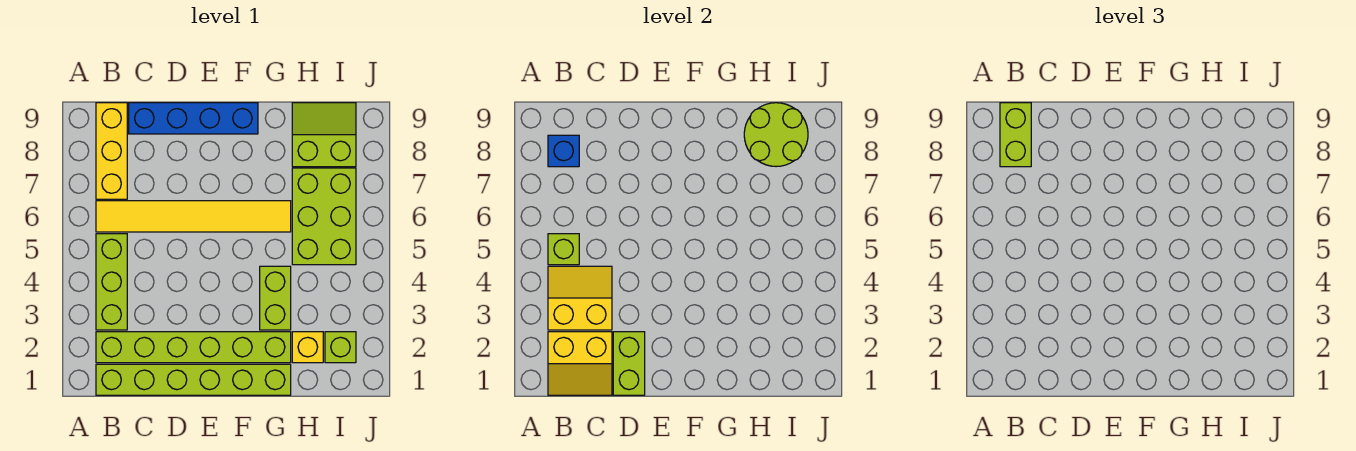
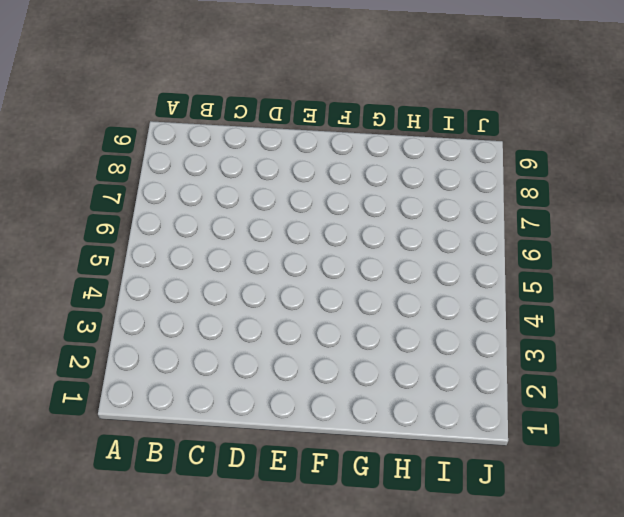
none -> lime brick B1:G1 level 1
none -> lime brick B2:G2 level 1
none -> lime brick B3:B5 level 1

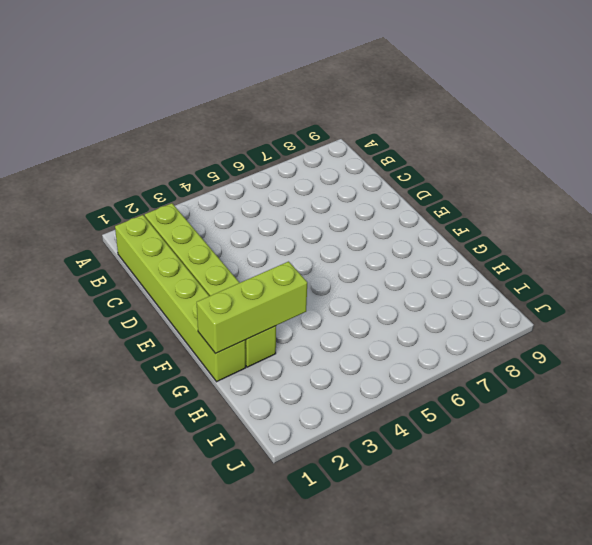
lime brick G1:G3 level 2 -> lime brick B3:B5 level 1
none -> yellow tile B6:G6 level 1
none -> yellow brick B7:B9 level 1
none -> blue brick C9:F9 level 1

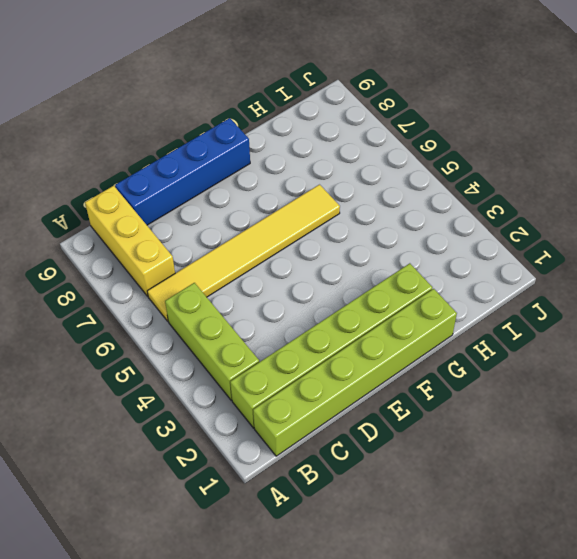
none -> lime brick G3:G4 level 1
none -> yellow brick H2 level 1
none -> lime brick H5:I7 level 1

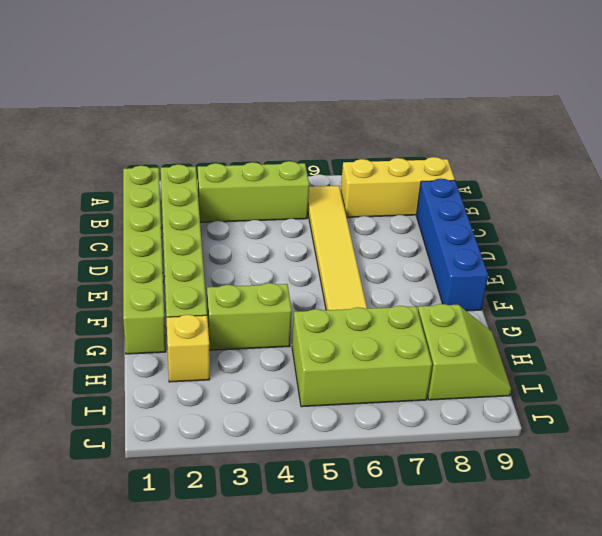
none -> lime brick I2 level 1
none -> yellow slope B1:C2 level 2 top 2
none -> yellow slope B3:C4 level 2 top 3

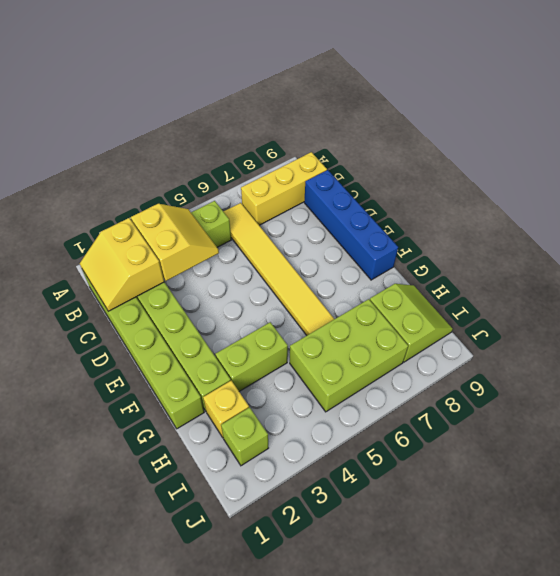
none -> lime brick B5 level 2
none -> blue brick B8 level 2
none -> lime brick D1:D2 level 2

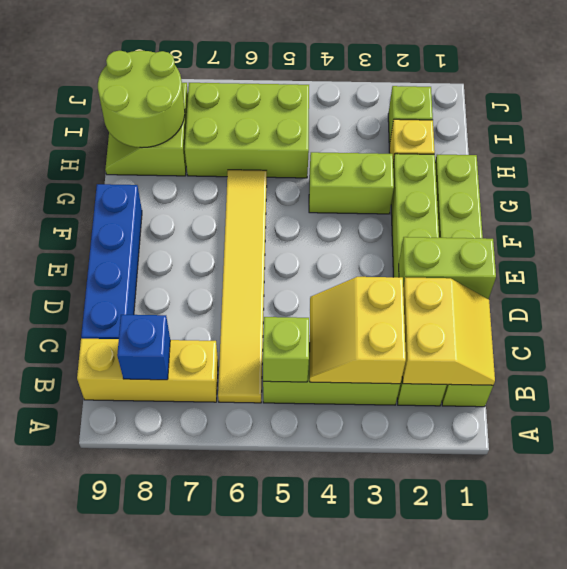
none -> lime brick B8:B9 level 3

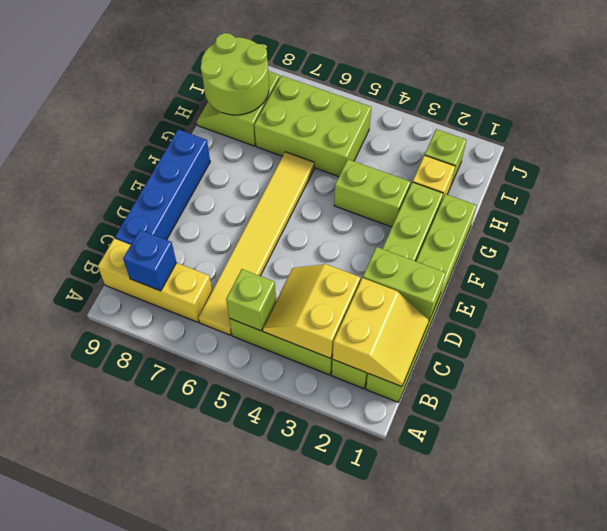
none -> lime brick B8:B9 level 3

